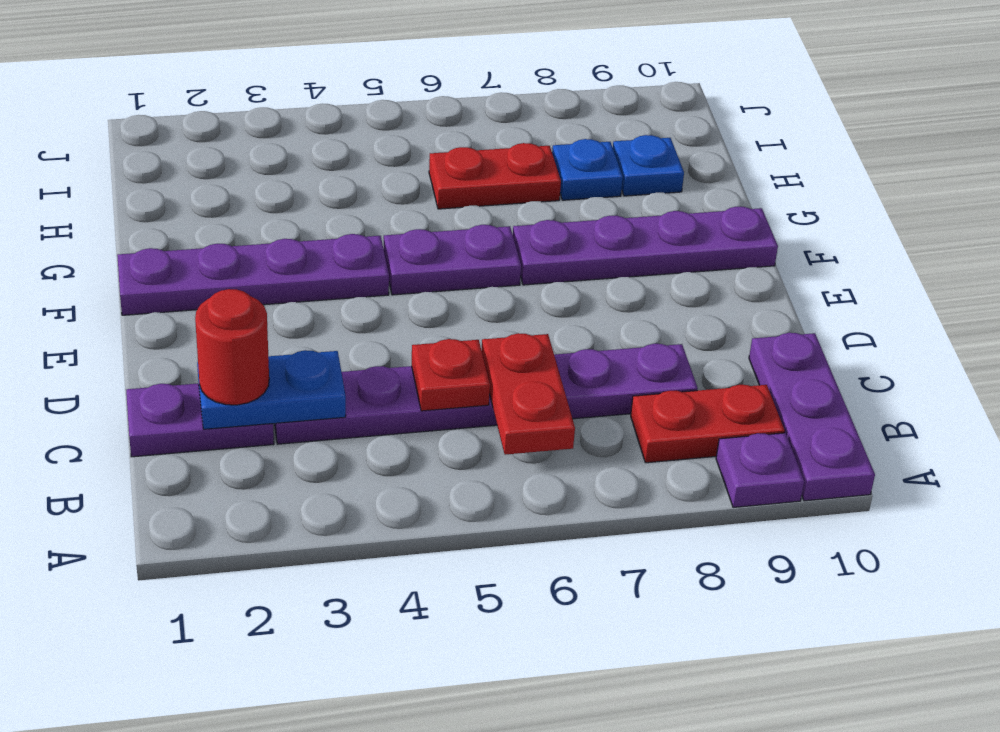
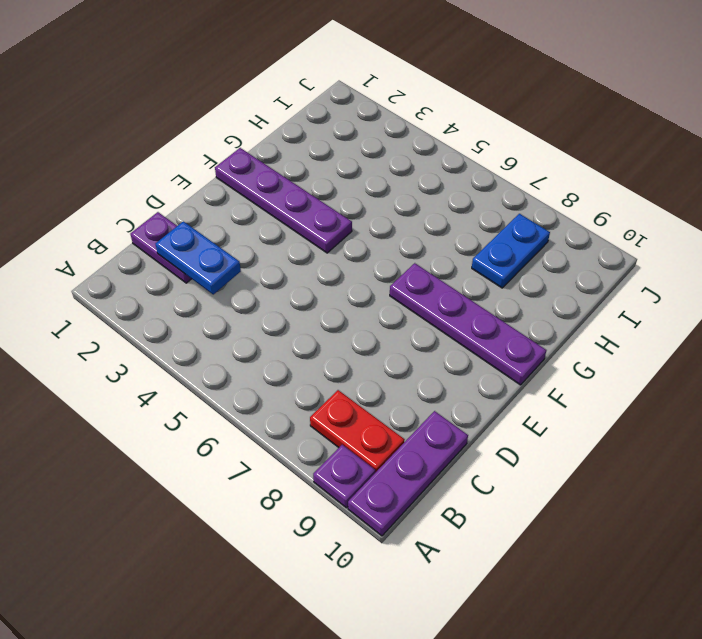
blue plate H8:I8 level 1 -> blue plate H8 level 1
none -> purple plate C3:C8 level 1
none -> purple plate F5:F6 level 1
none -> red plate H6:H7 level 1

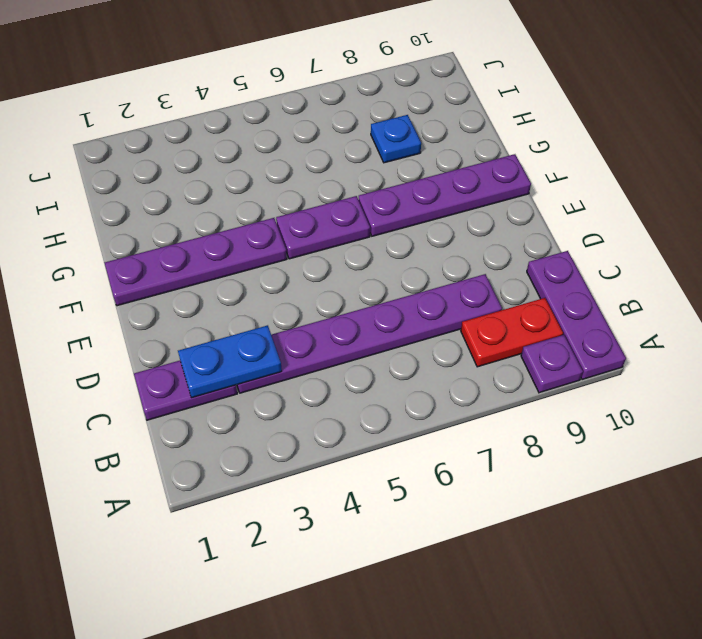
none -> red plate H6:H7 level 1
none -> blue plate H9 level 1
none -> red plate B6:C6 level 2

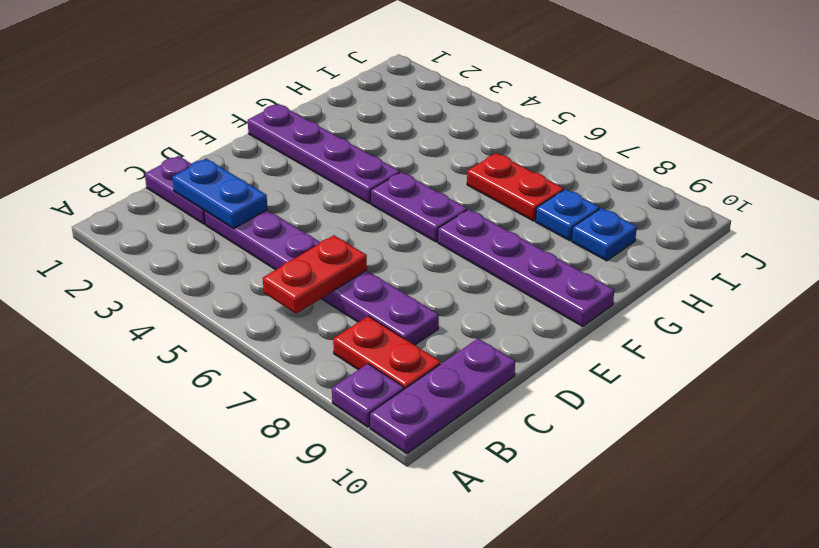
none -> red plate C5 level 2
none -> red round brick C2 level 3

